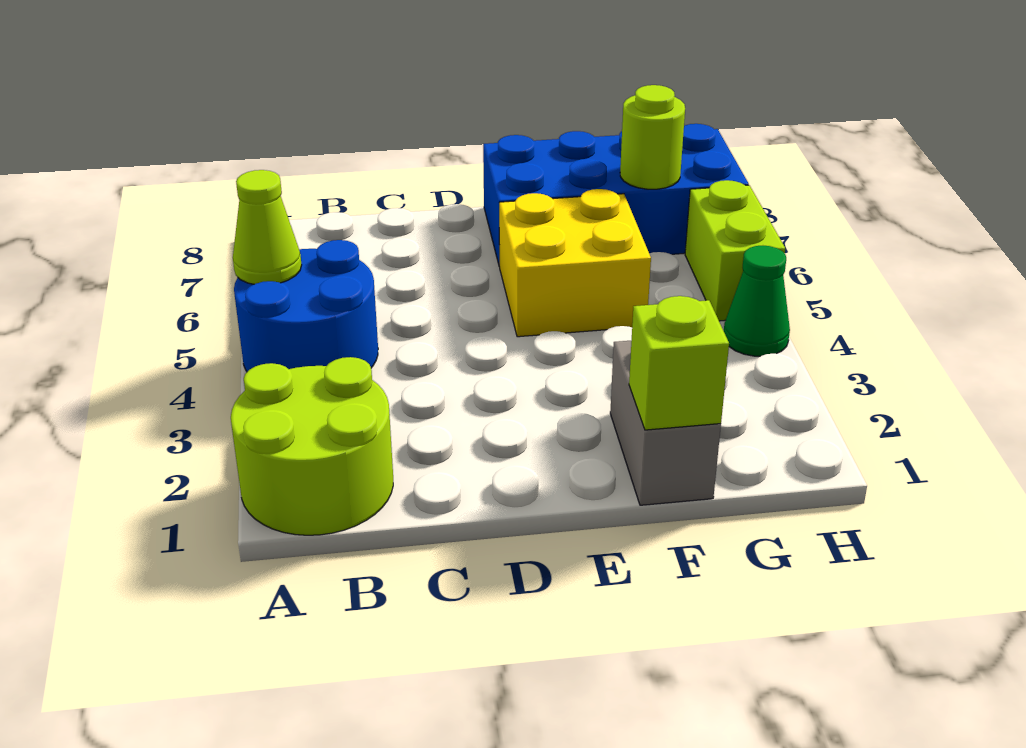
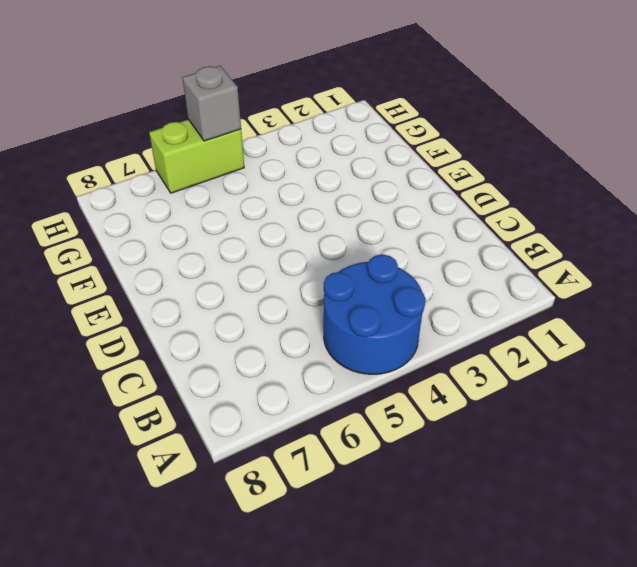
grey brick H5 level 2 -> none
none -> lime round brick A1:B2 level 1
none -> yellow brick E5:F6 level 1

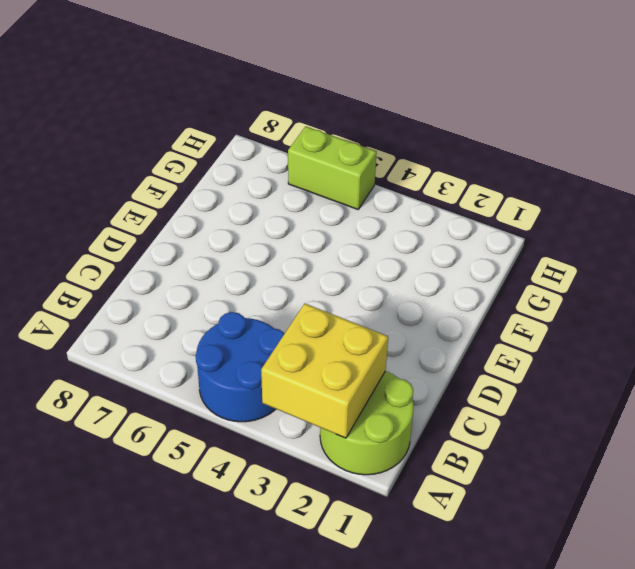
yellow brick A2:B3 level 2 -> yellow brick E5:F6 level 1
none -> blue brick E7:H8 level 1
none -> grey brick F1:F2 level 1

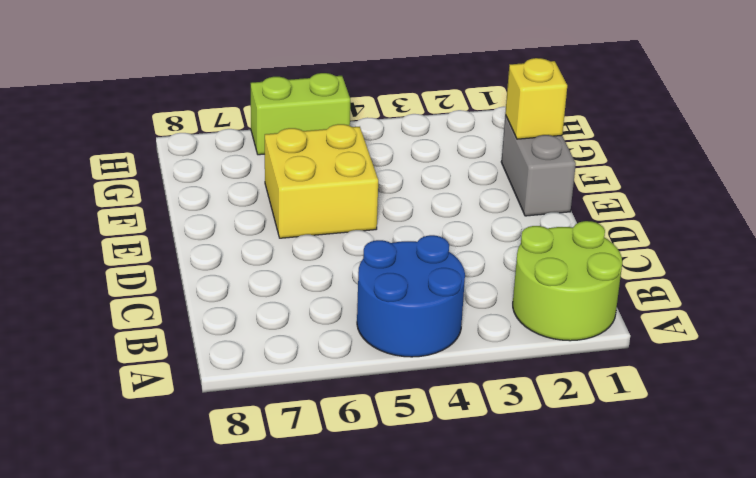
grey brick E1:F1 level 1 -> grey brick F1:F2 level 1
yellow brick F1 level 2 -> lime brick F1 level 2
none -> blue brick E7:H8 level 1
none -> green cone H4 level 1

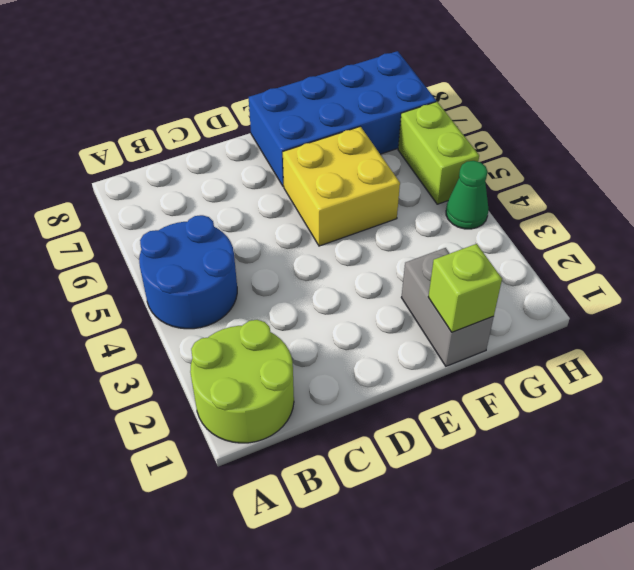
none -> lime cone A5 level 2
none -> lime round brick G7 level 2

